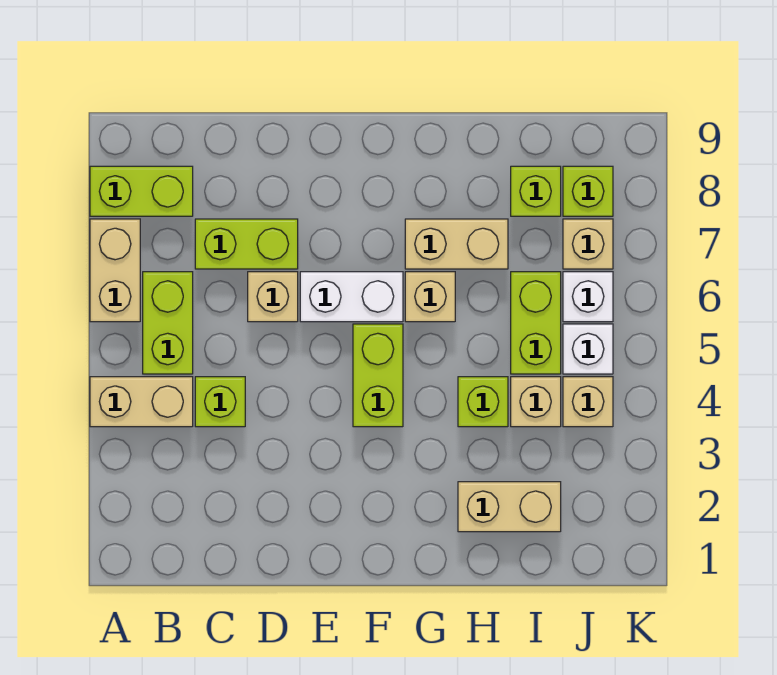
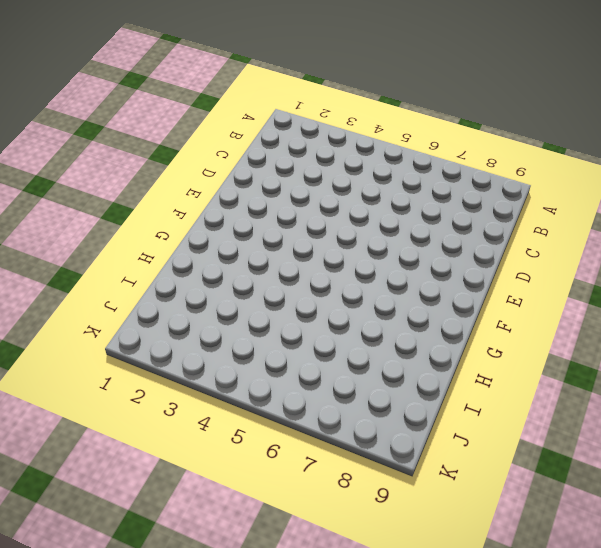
none -> tan brick A4:B4 level 1
none -> tan brick A6:A7 level 1
none -> lime brick A8:B8 level 1

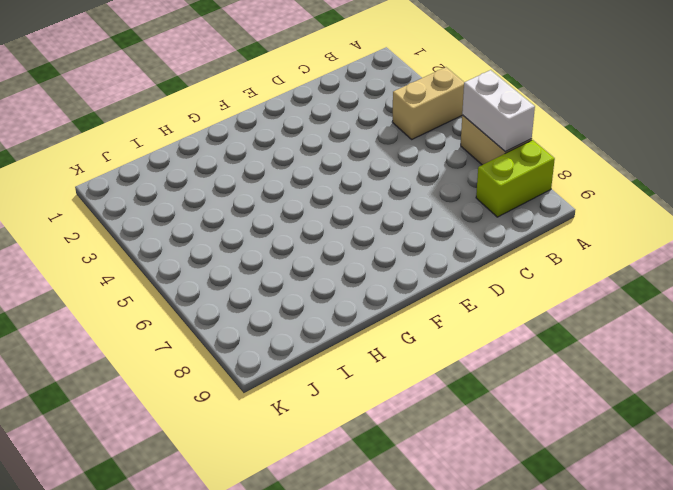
white brick A6:A7 level 2 -> white brick E6:F6 level 1
none -> lime brick B5:B6 level 1
none -> lime brick C4 level 1
none -> lime brick C7:D7 level 1

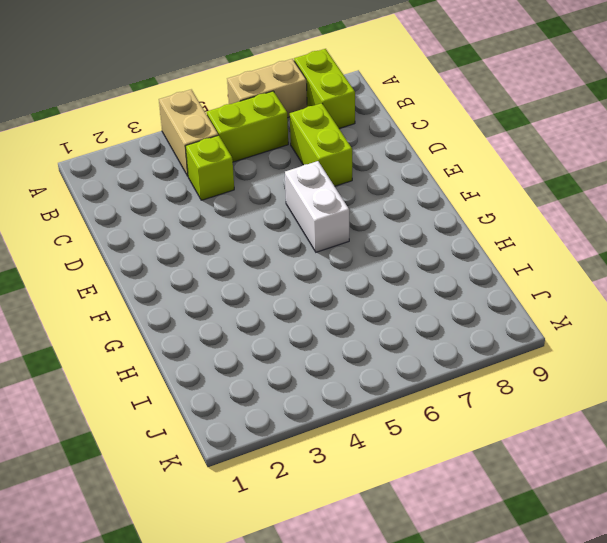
none -> tan brick D6 level 1
none -> lime brick F4:F5 level 1
none -> tan brick G6 level 1

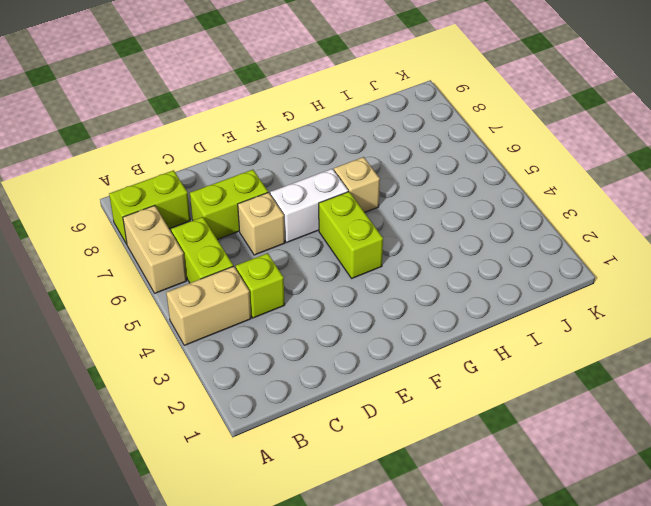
none -> tan brick G7:H7 level 1
none -> tan brick H2:I2 level 1
none -> lime brick H4 level 1

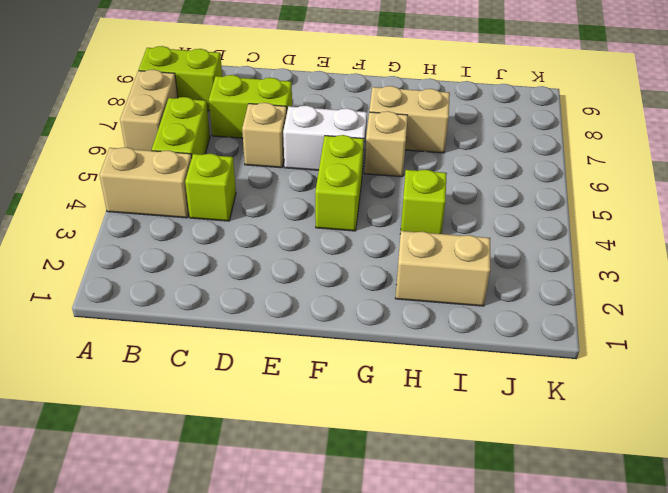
none -> tan brick I4 level 1
none -> lime brick I5:I6 level 1
none -> lime brick I8 level 1

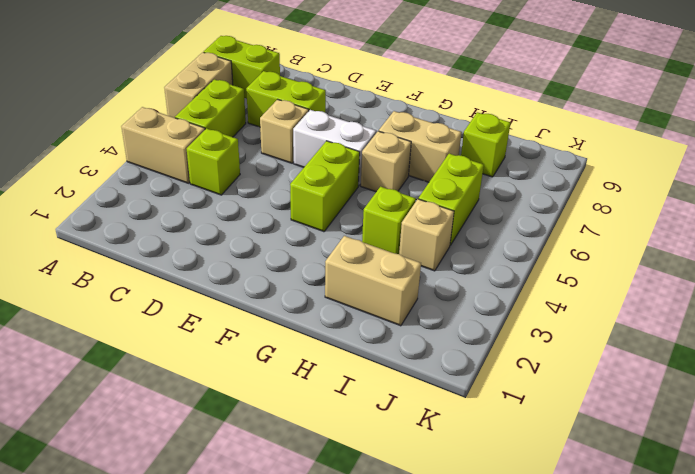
none -> tan brick J4 level 1
none -> white brick J5 level 1
none -> white brick J6 level 1

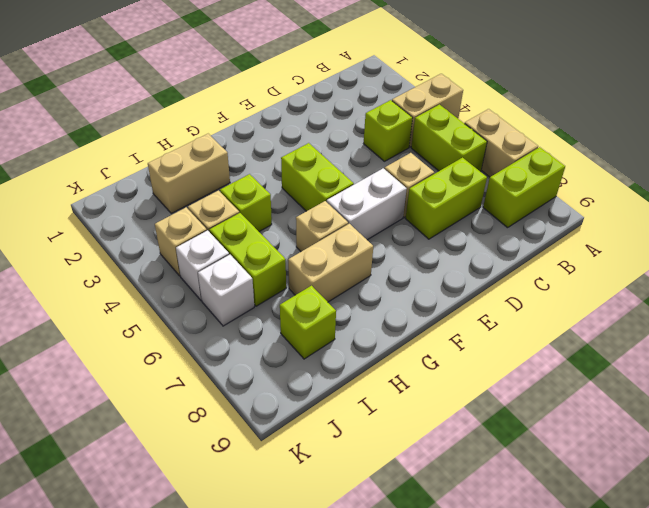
none -> tan brick J7 level 1
none -> lime brick J8 level 1

